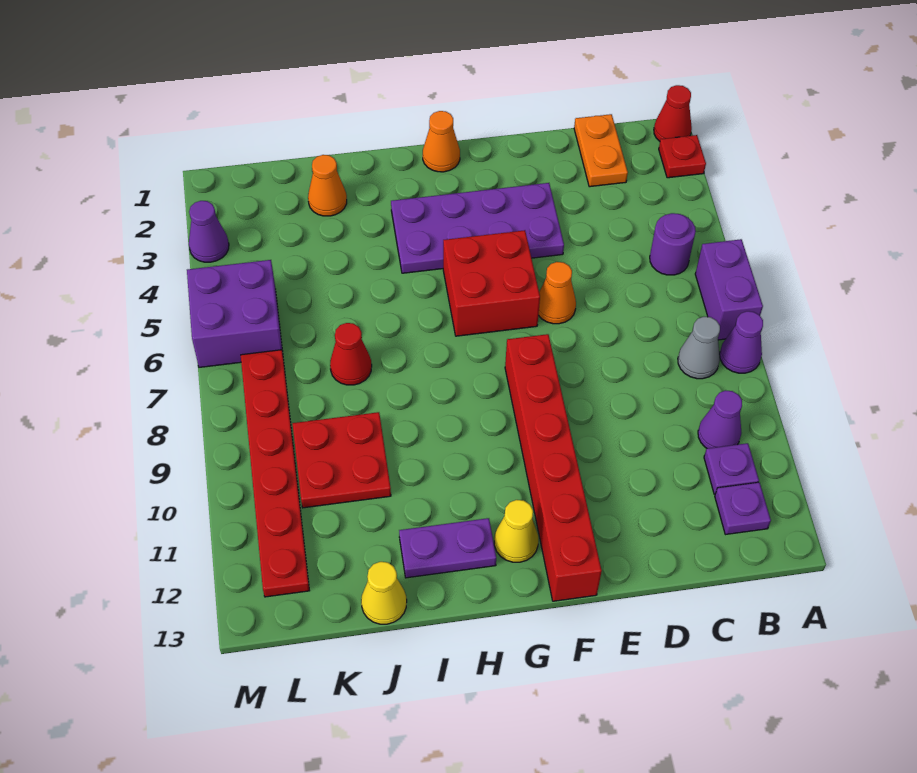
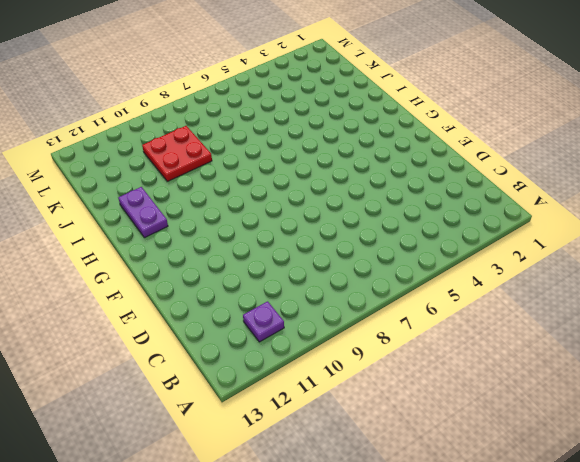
none -> red cone A1 level 1
none -> red plate A2 level 1
none -> purple brick A6:A7 level 1

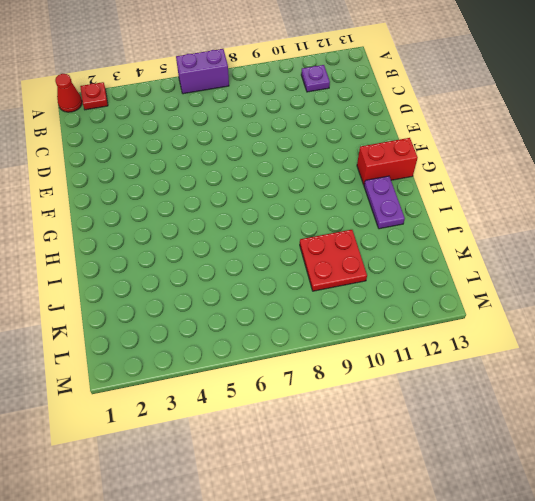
red brick G12:G13 level 1 -> yellow cone G12 level 1
none -> purple cone A8 level 1
none -> purple round brick B5 level 1
none -> grey cone B8 level 1

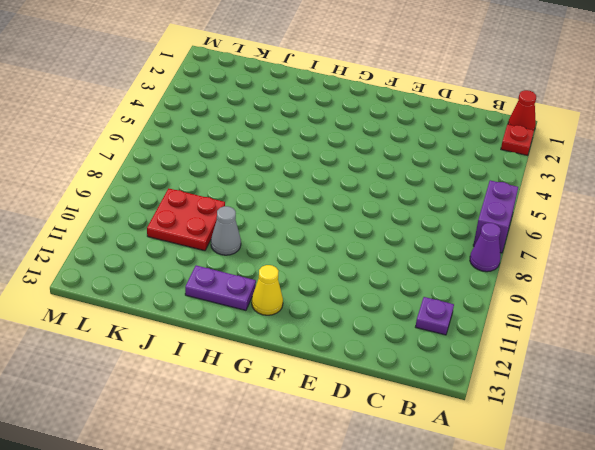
grey cone I10 level 1 -> grey cone B8 level 1
none -> purple round brick B5 level 1
none -> purple cone B10 level 1
none -> purple plate B12 level 1

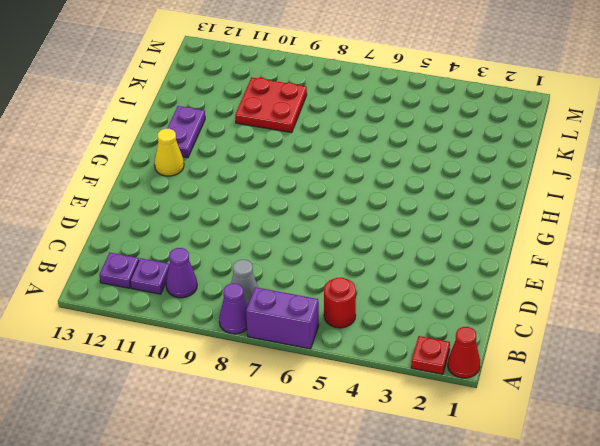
red round brick B5 level 1 -> purple round brick B5 level 1
none -> orange plate C1:C2 level 1
none -> purple plate E3:H4 level 1
none -> orange cone E6 level 1

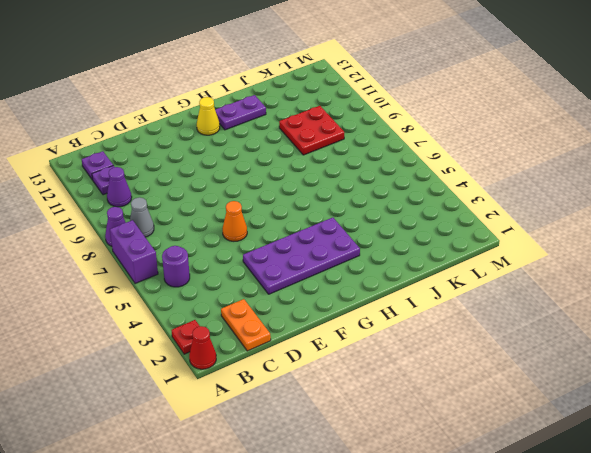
none -> red brick F5:G6 level 1
none -> red brick F8:F13 level 1
none -> orange cone G1 level 1

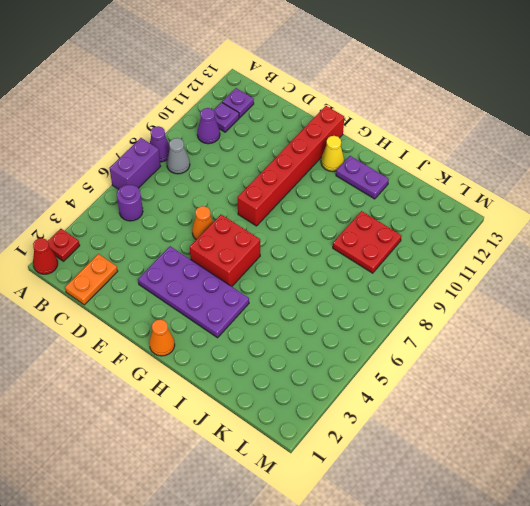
none -> orange cone J2 level 1
none -> red cone J7 level 1
none -> yellow cone J13 level 1

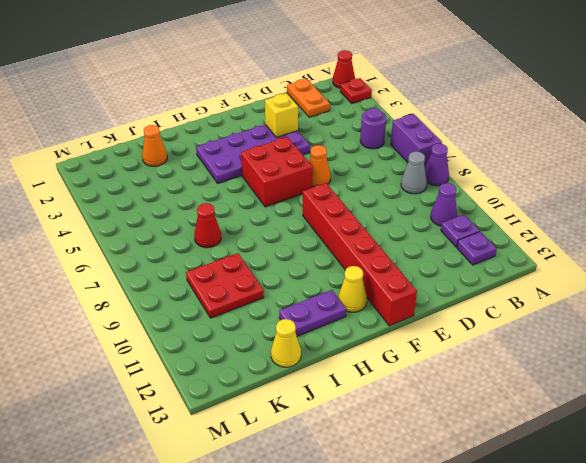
yellow brick E3 level 2 -> none
none -> orange cone G1 level 1
none -> purple brick L5:M6 level 1
none -> red plate L7:L12 level 1

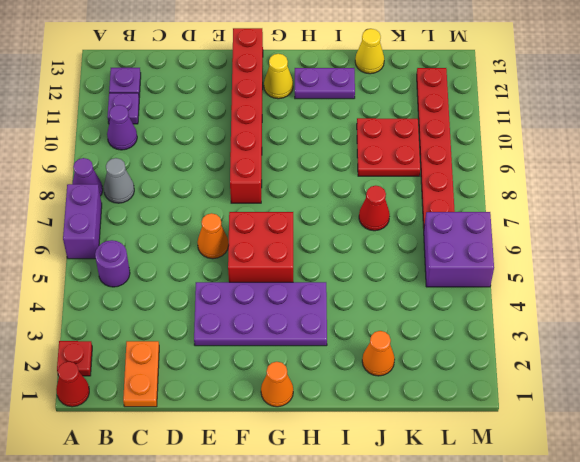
none -> purple cone M3 level 1

